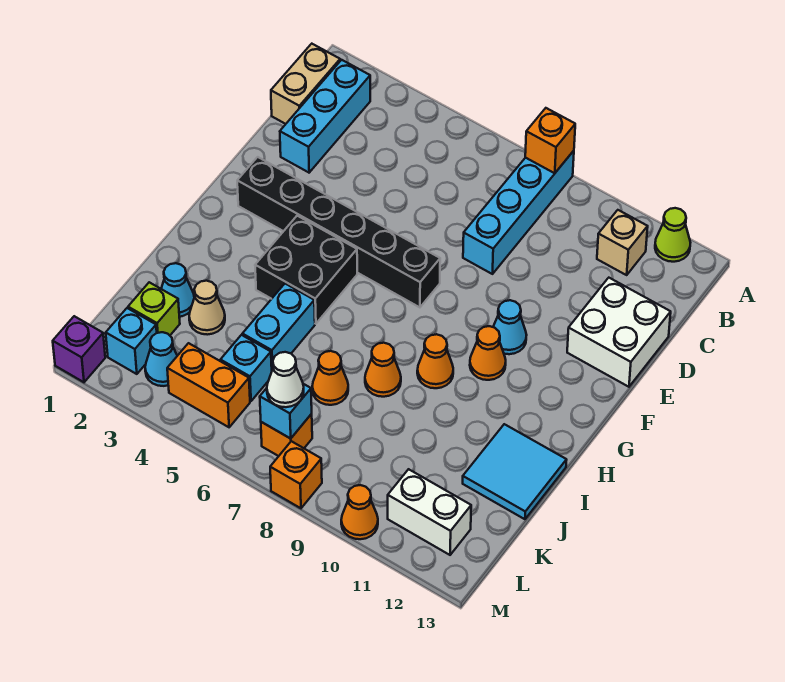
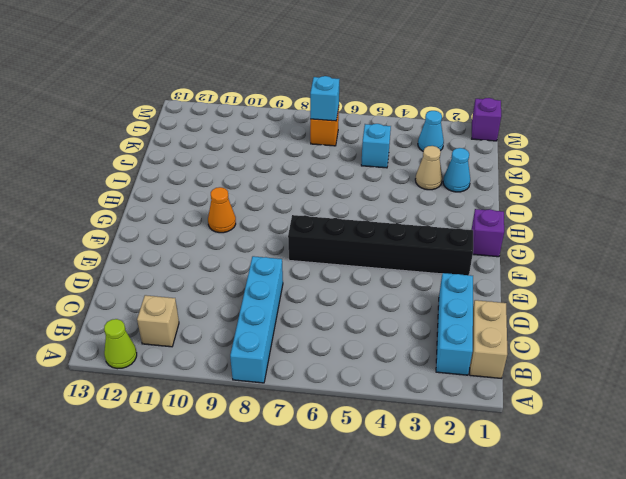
purple brick G1 level 1 -> none
none -> white brick D12:E13 level 1
none -> cyan cone F10 level 1
none -> black brick G4:H5 level 1
none -> orange cone H9 level 1

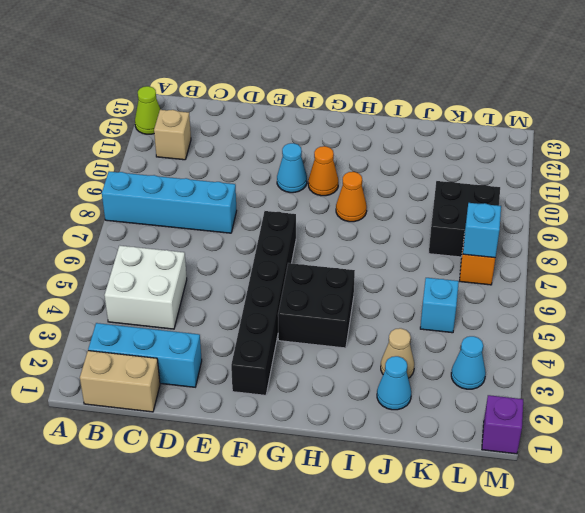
white brick B4:C5 level 1 -> white brick D12:E13 level 1
black brick K8:L9 level 1 -> none
none -> cyan brick I5:J5 level 1
none -> orange cone I8 level 1
none -> cyan tile I12:J13 level 1
none -> orange cone J7 level 1

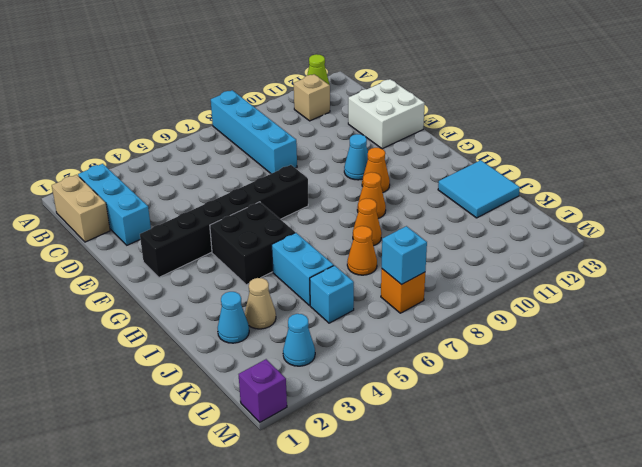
none -> lime brick K2 level 1
none -> cyan brick L2 level 1
none -> orange brick L4:L5 level 1
none -> white brick L11:L12 level 1

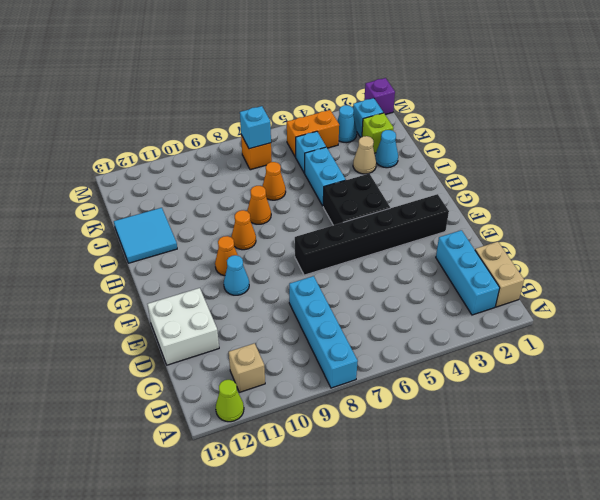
none -> white brick L11:L12 level 1
none -> orange brick M8 level 1
none -> orange cone M10 level 1
none -> orange brick A8 level 2

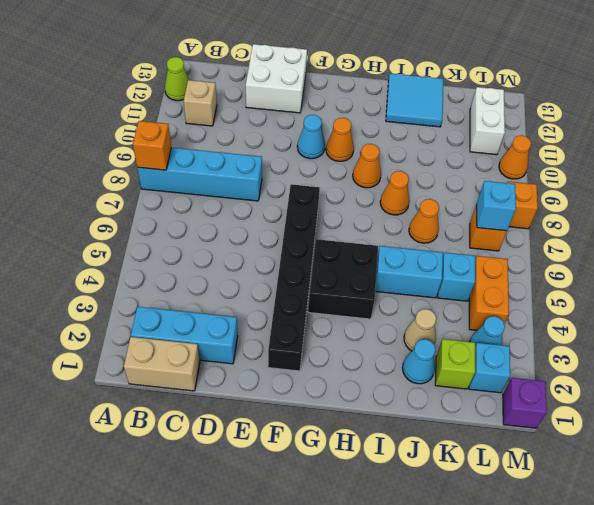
none -> white cone L7 level 3

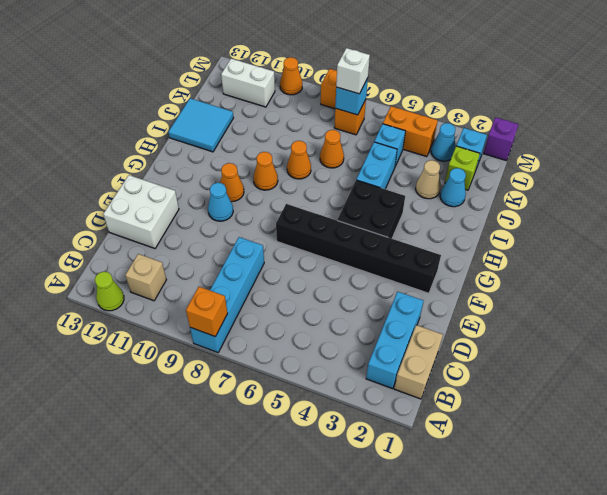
white brick L7 level 3 -> white cone L7 level 3

